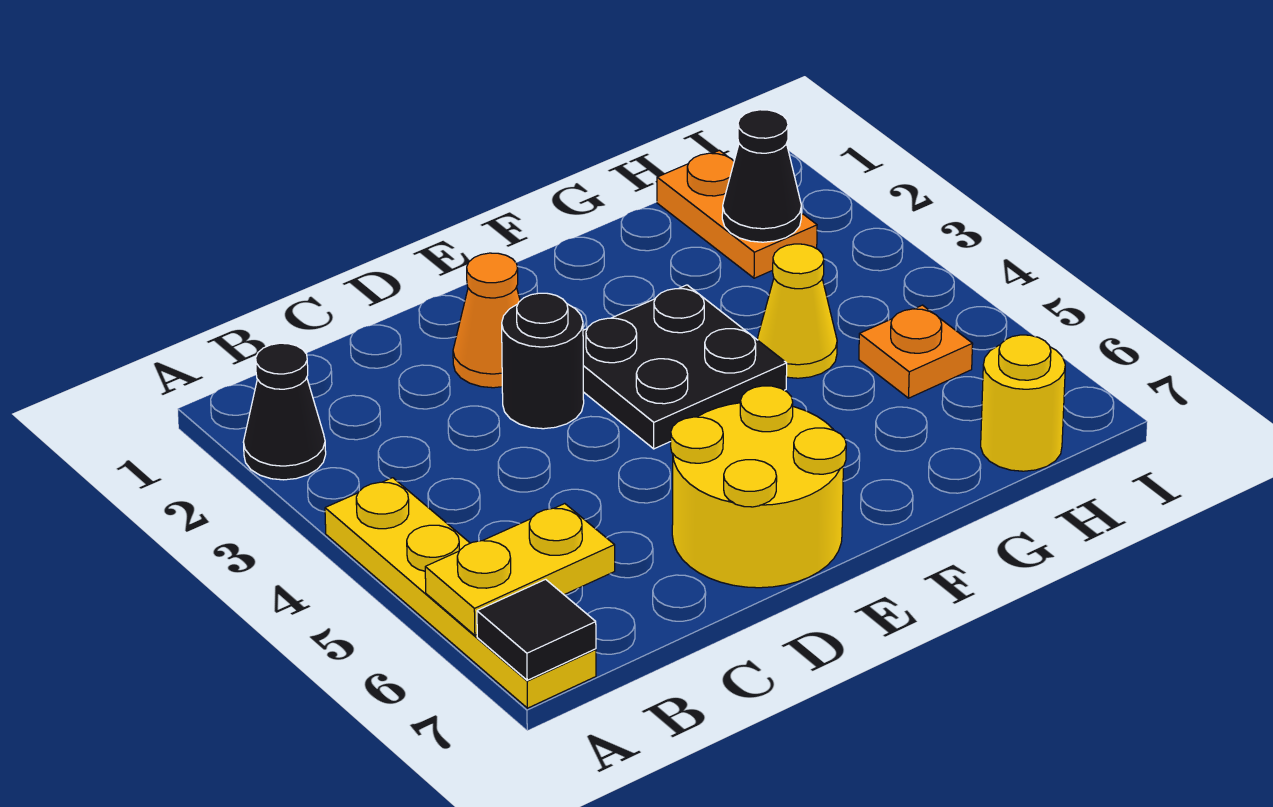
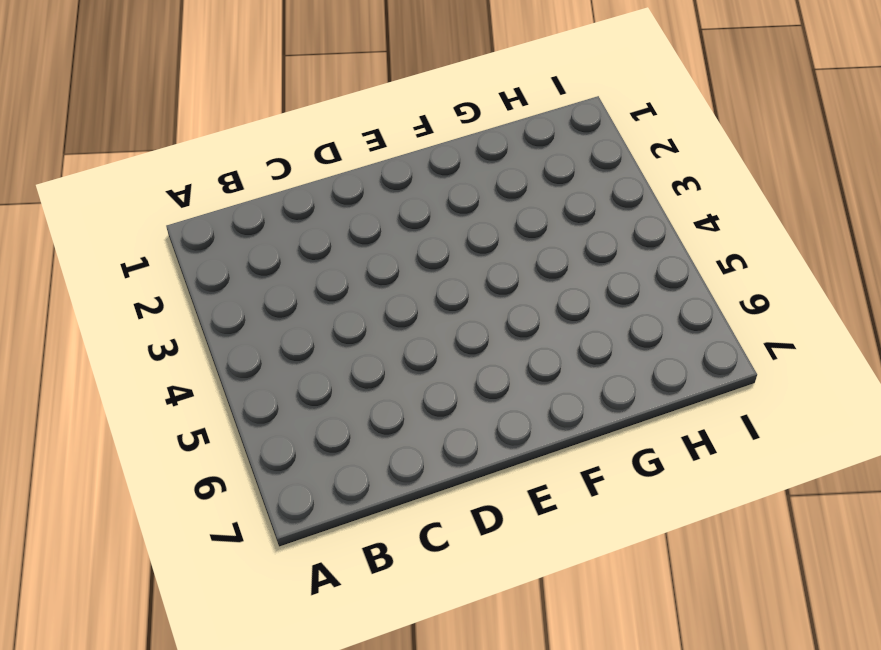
none -> black cone A2 level 1
none -> yellow plate A4:A7 level 1
none -> orange cone D2 level 1

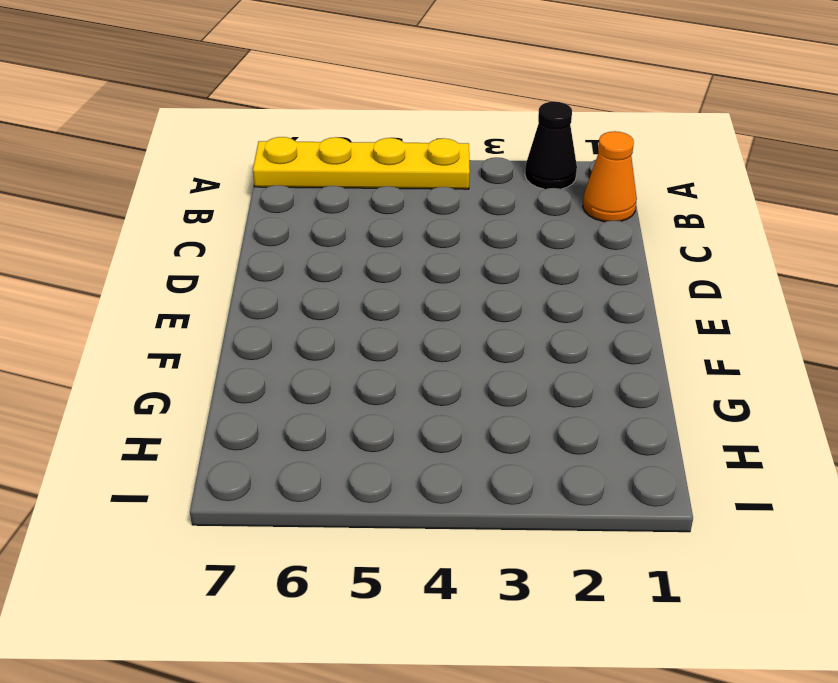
orange cone B1 level 1 -> orange cone D2 level 1
none -> black round brick D3 level 1
none -> yellow round brick D6:E7 level 1
none -> black plate E3:F4 level 1

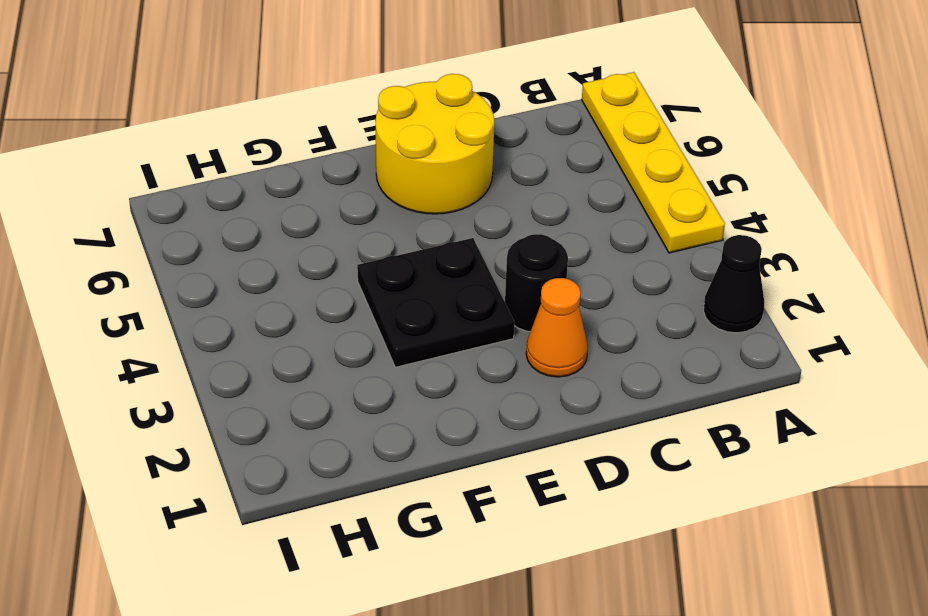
none -> yellow cone G4 level 1
none -> orange plate H1:H2 level 1
none -> orange plate H5 level 1

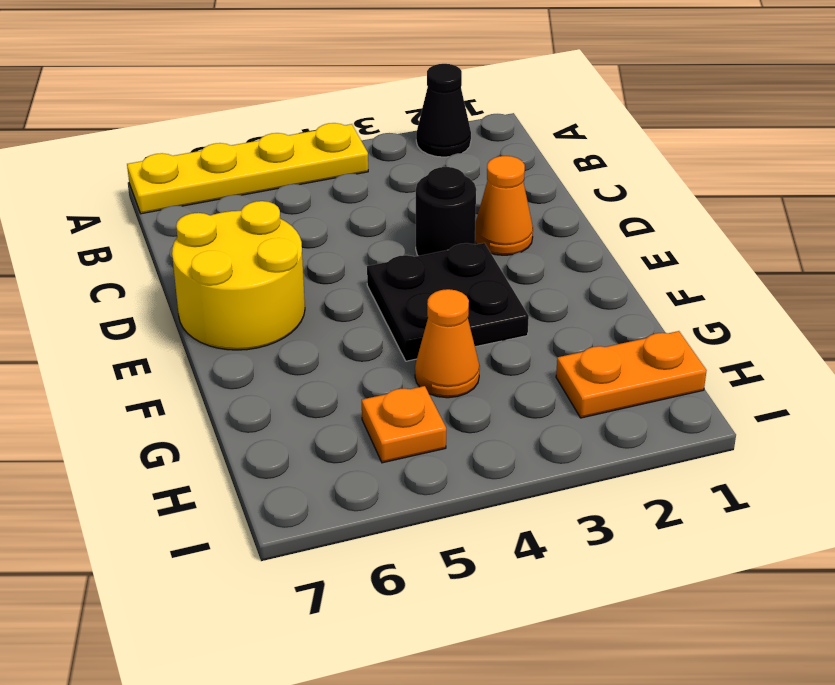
orange cone G4 level 1 -> yellow cone G4 level 1
none -> yellow round brick H7 level 1
none -> yellow plate A6:B6 level 2
none -> black tile A7 level 2

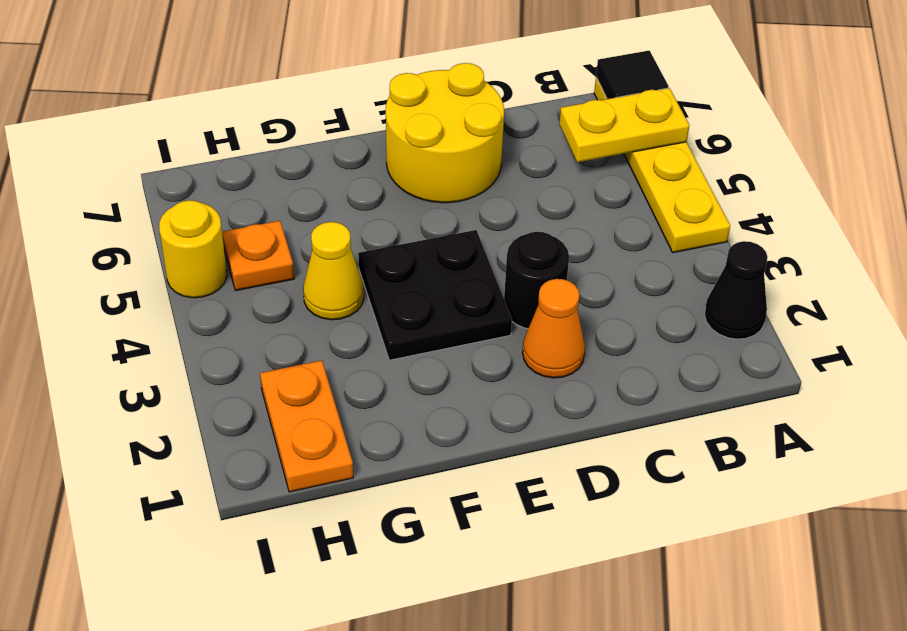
yellow round brick I5 level 1 -> yellow round brick H7 level 1
none -> black cone H2 level 2

